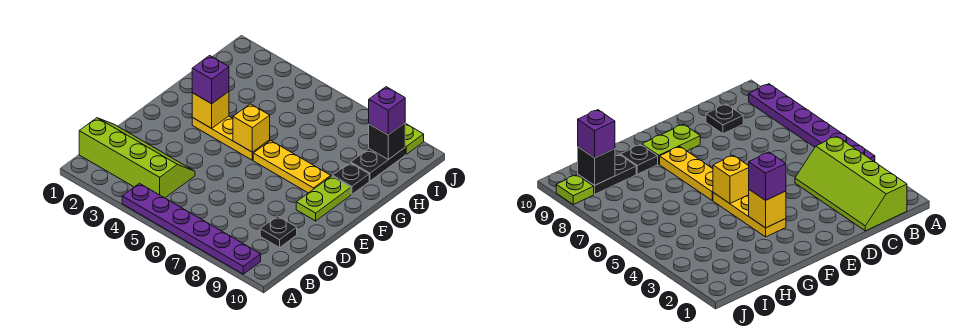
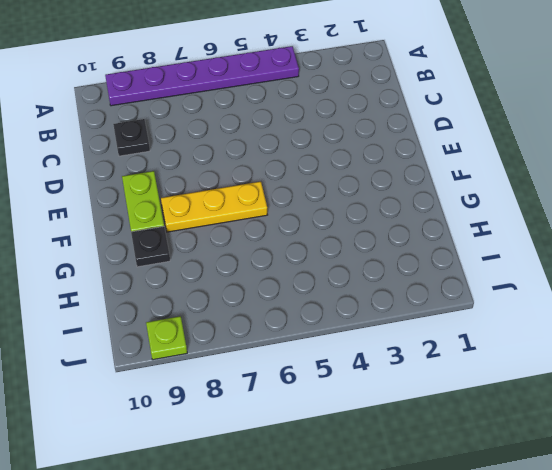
none -> lime slope B1:C4 level 1 top B
none -> yellow plate F3:F5 level 1
none -> black plate H9:I9 level 1

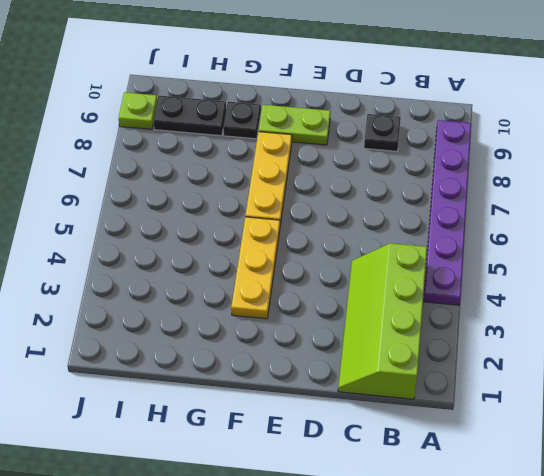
none -> yellow brick F3 level 2
none -> yellow brick F5 level 2
none -> black brick I9 level 2

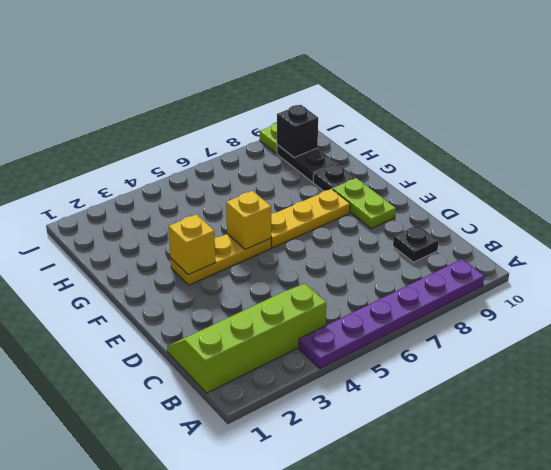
none -> purple brick F3 level 3
none -> purple brick I9 level 3

